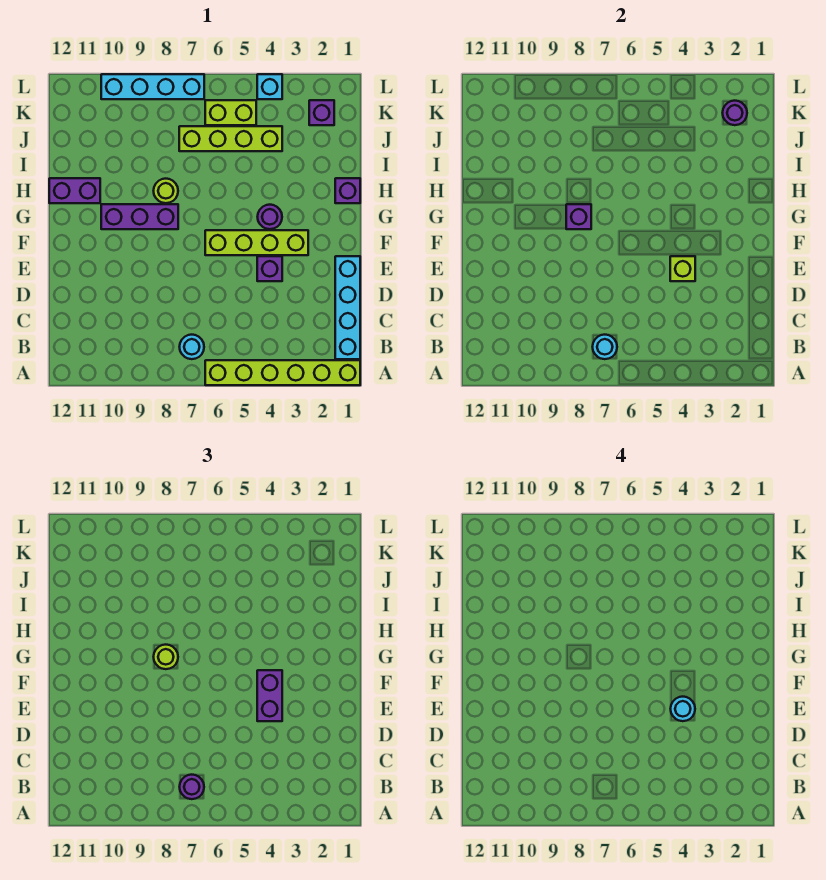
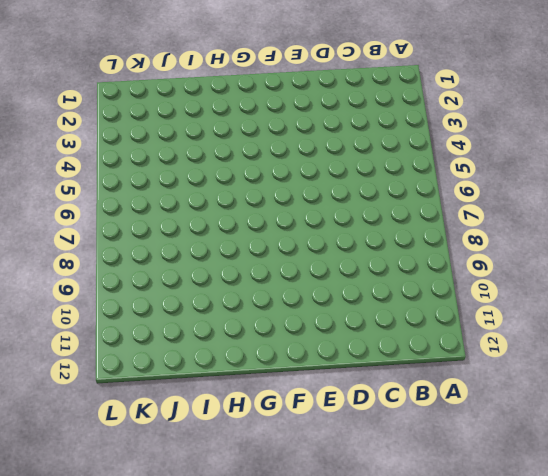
none -> lime brick A1:A6 level 1
none -> cyan brick B1:E1 level 1
none -> cyan round brick B7 level 1

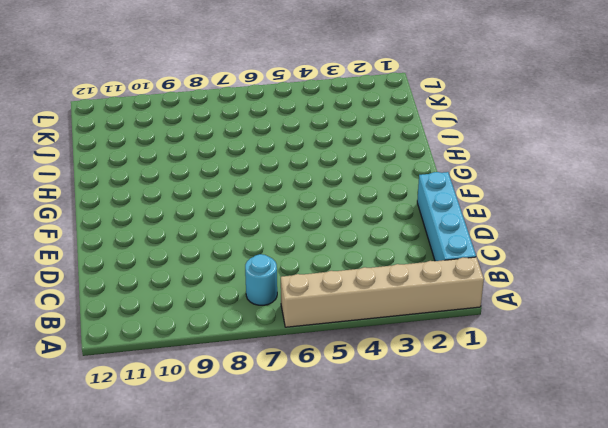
tan brick A1:A6 level 1 -> lime brick A1:A6 level 1
none -> purple brick E4 level 1
none -> lime brick F3:F6 level 1
none -> purple round brick G4 level 1

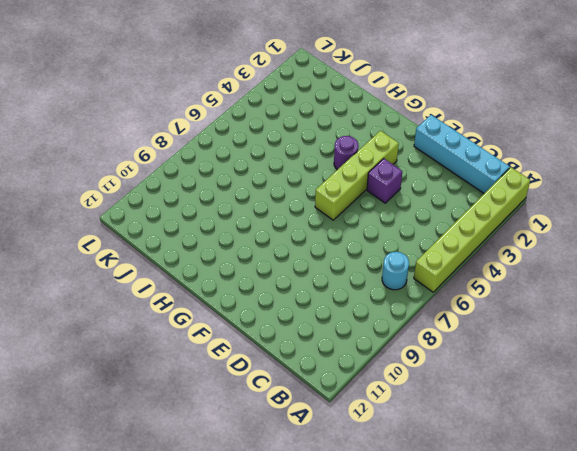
none -> purple brick G8:G10 level 1
none -> purple brick H1 level 1
none -> lime round brick H8 level 1

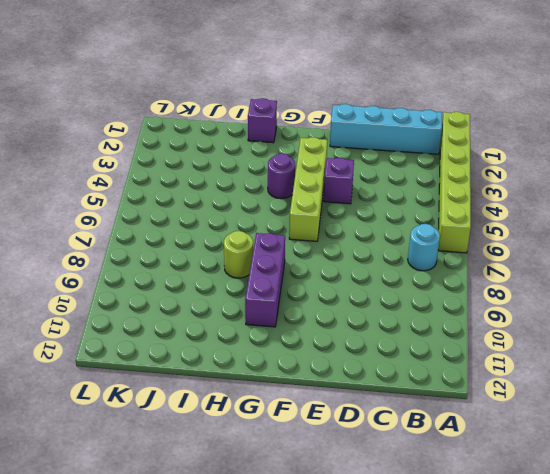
none -> purple brick H11:H12 level 1
none -> lime brick J4:J7 level 1
none -> purple brick K2 level 1

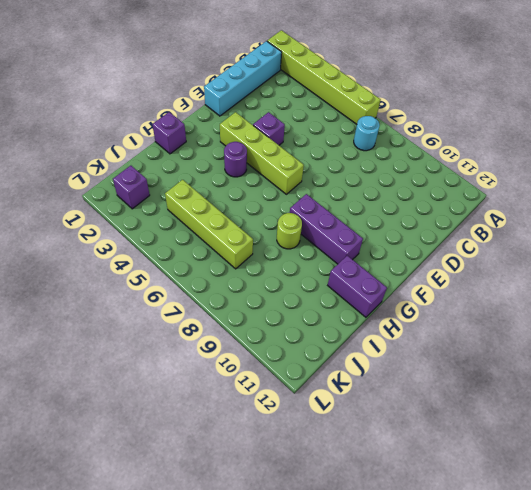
none -> lime brick K5:K6 level 1
none -> cyan brick L4 level 1
none -> cyan brick L7:L10 level 1

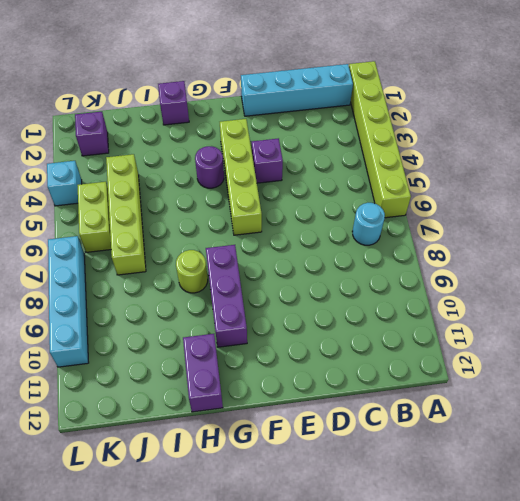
none -> cyan round brick B7 level 2
none -> lime brick E4 level 2
none -> purple brick G8 level 2

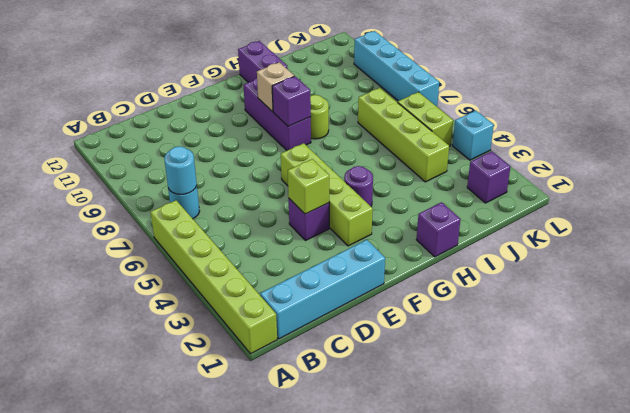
tan brick G9 level 2 -> none
none -> purple round brick K2 level 2
none -> purple round brick B7 level 3
none -> purple brick E4:F4 level 3

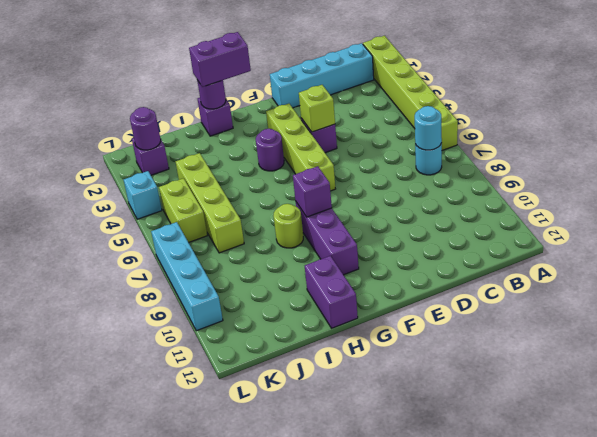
purple brick G1:H1 level 3 -> purple brick E4:F4 level 3
purple round brick H1 level 2 -> purple round brick B7 level 3
none -> lime round brick G8 level 3
none -> cyan round brick E4 level 4

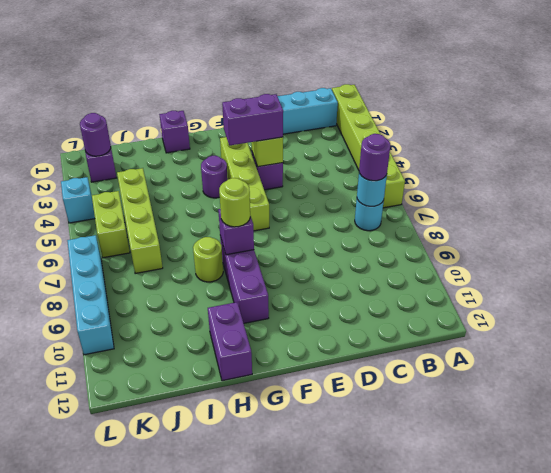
none -> cyan round brick E4 level 4

